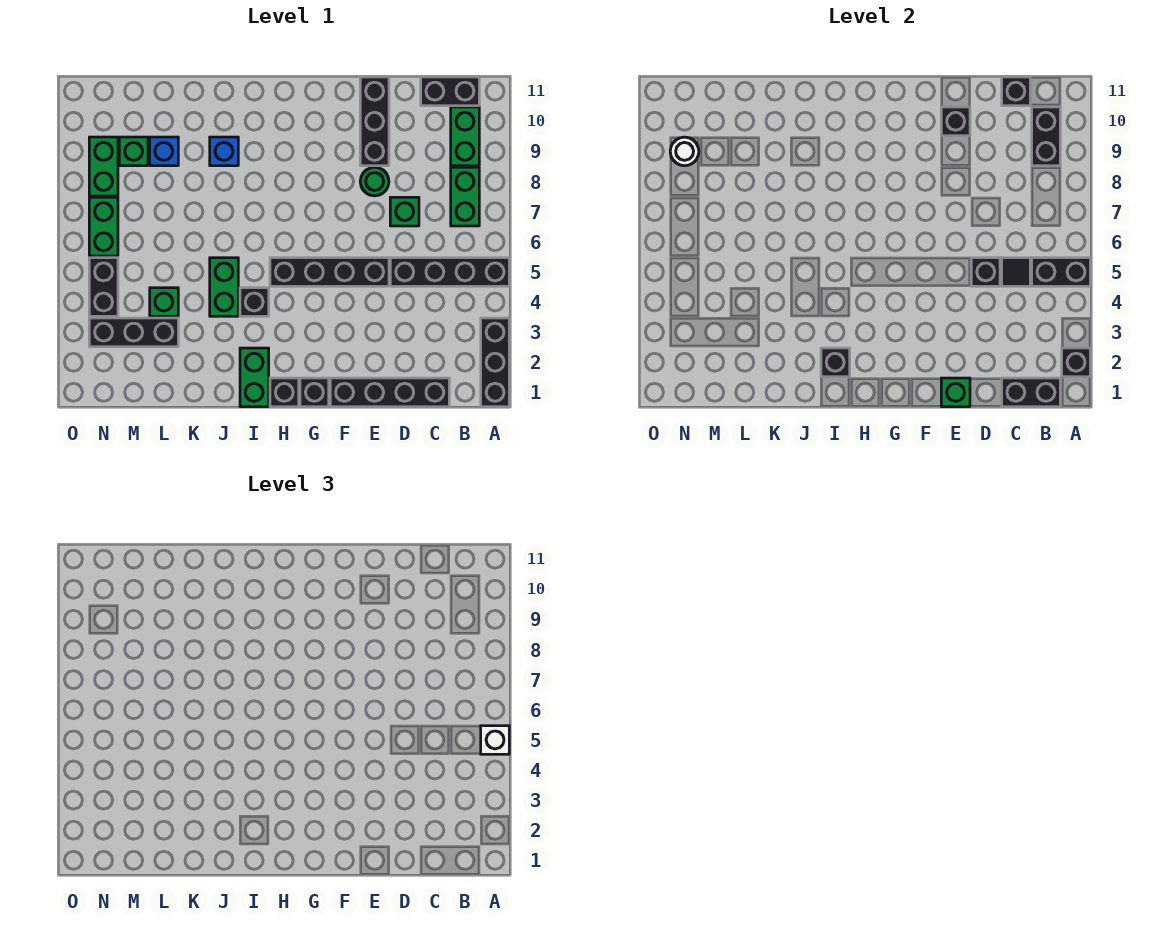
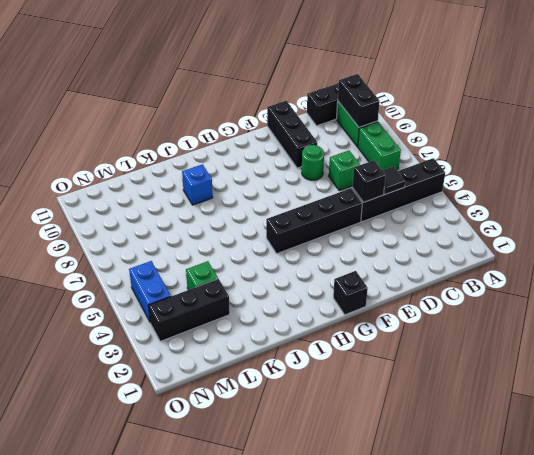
blue brick N4:N5 level 1 -> black brick N4:N5 level 1
none -> black brick A1:A3 level 1
none -> black brick C1:F1 level 1
none -> black brick H1 level 1
none -> green brick I1:I2 level 1

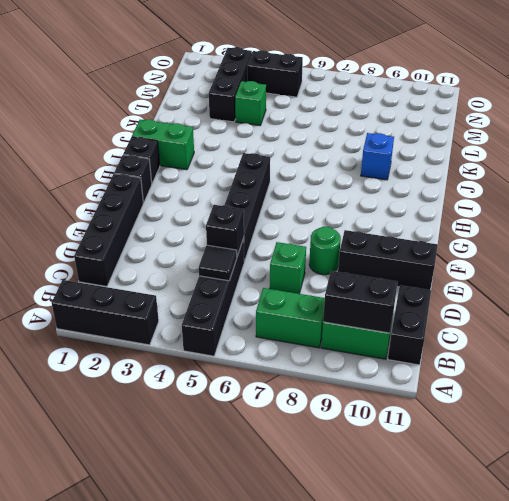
none -> black brick I4 level 1
none -> green brick J4:J5 level 1
none -> blue brick L9 level 1
none -> green brick M9 level 1

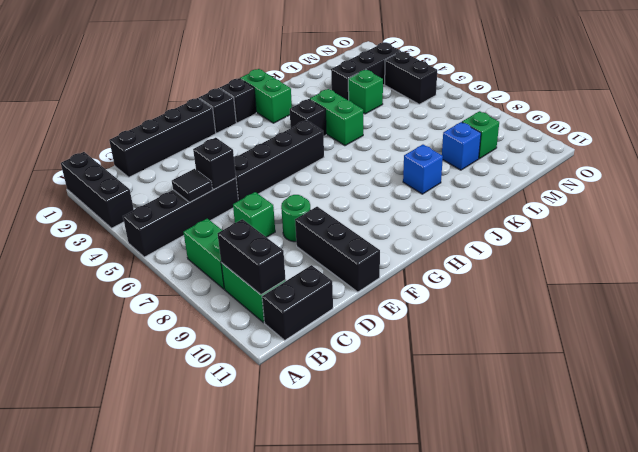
none -> green brick N6:N7 level 1
none -> green brick N8:N9 level 1
none -> black brick A2 level 2
none -> black brick A5:B5 level 2

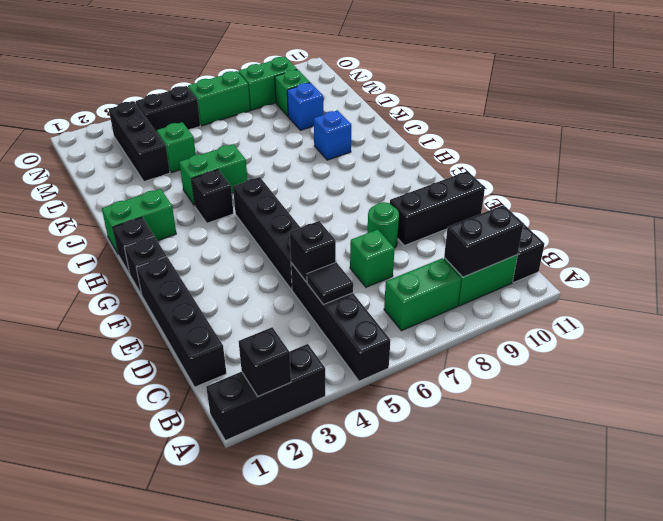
none -> black brick A5:B5 level 2
none -> black brick B1:C1 level 2
none -> black brick C11 level 2
none -> green brick E1 level 2

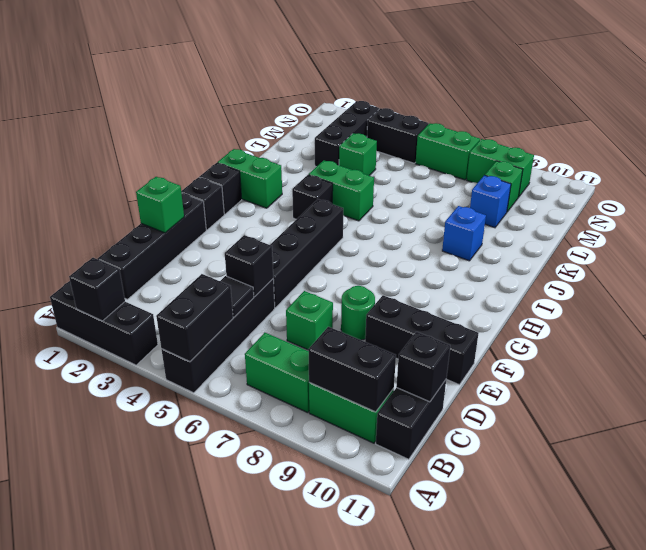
none -> black brick B1:C1 level 2
none -> black brick E10 level 2
none -> black brick I2 level 2
none -> white round brick N9 level 2

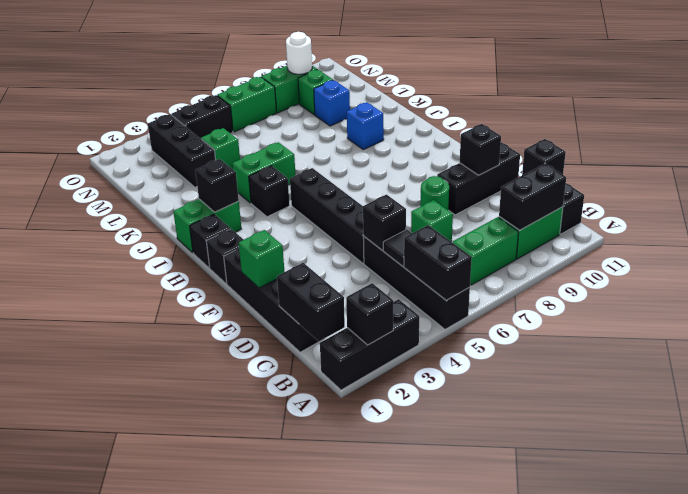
none -> white brick A5 level 3

